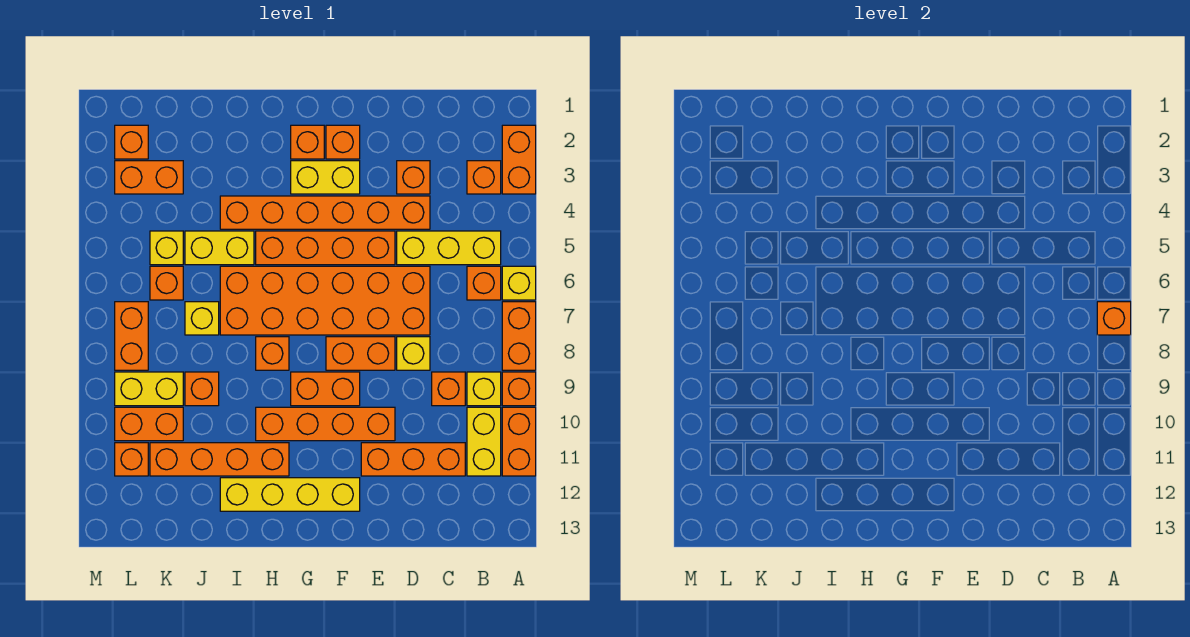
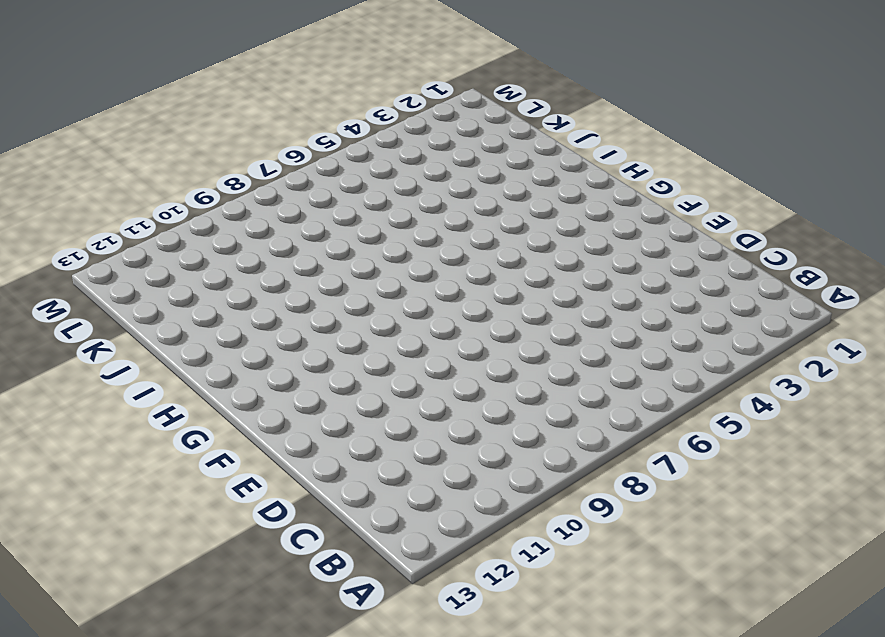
none -> orange brick A2:A3 level 1
none -> yellow brick A6 level 1
none -> orange brick A7:A8 level 1
none -> orange brick A9 level 1

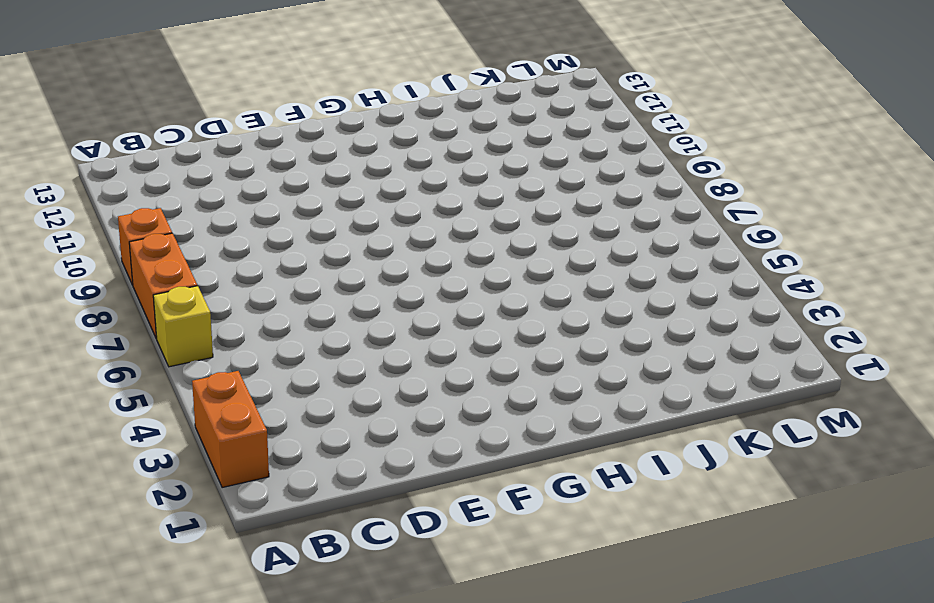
none -> orange brick A10:A11 level 1
none -> orange brick B3 level 1
none -> yellow brick B5:D5 level 1
none -> orange brick B6 level 1

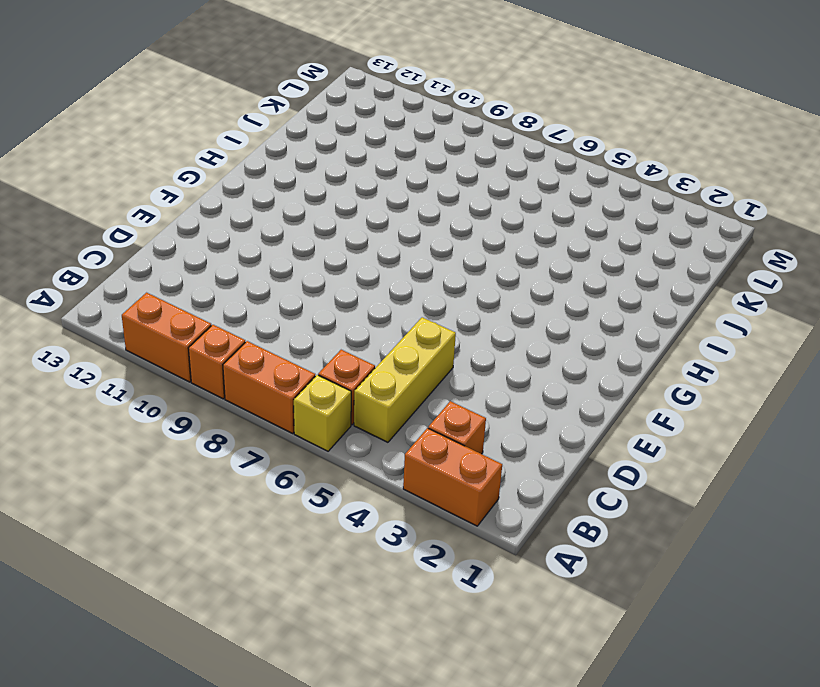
none -> yellow brick B9 level 1
none -> yellow brick B10:B11 level 1
none -> orange brick C9 level 1
none -> orange brick C11:E11 level 1

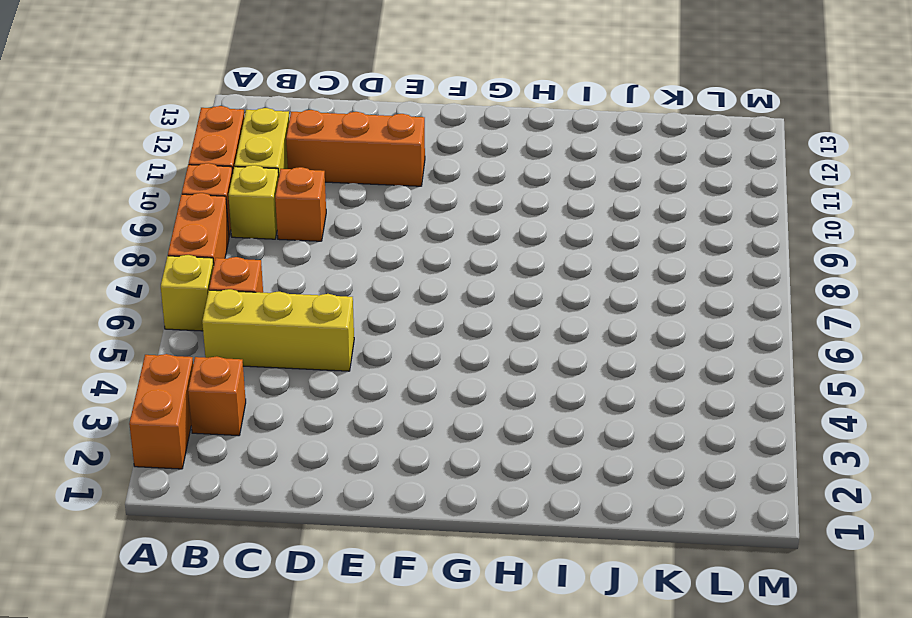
none -> orange brick D3 level 1
none -> orange brick D4:I4 level 1
none -> orange brick D6:I7 level 1
none -> yellow brick D8 level 1

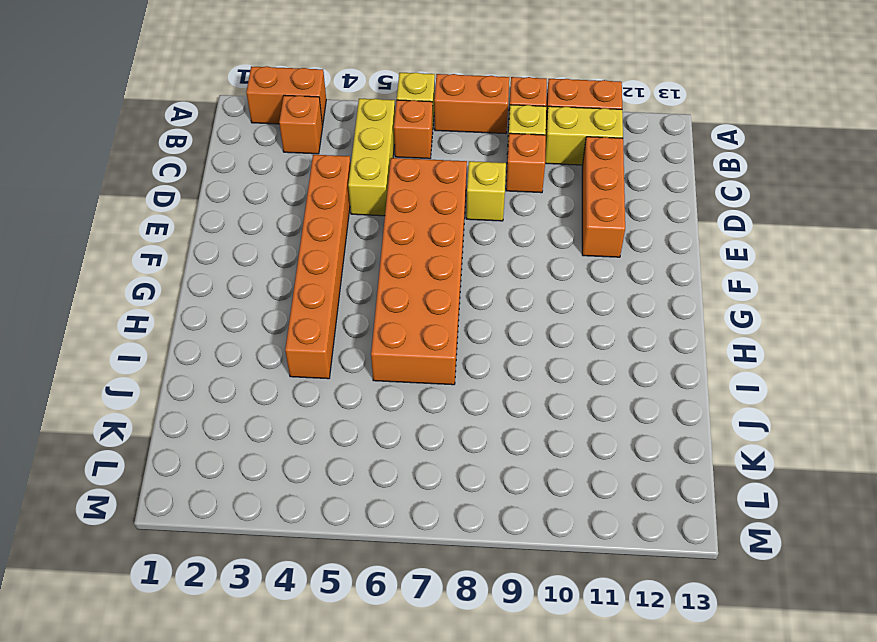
none -> orange brick D3 level 1
none -> orange brick E5:H5 level 1
none -> orange brick E8:F8 level 1
none -> orange brick E10:H10 level 1

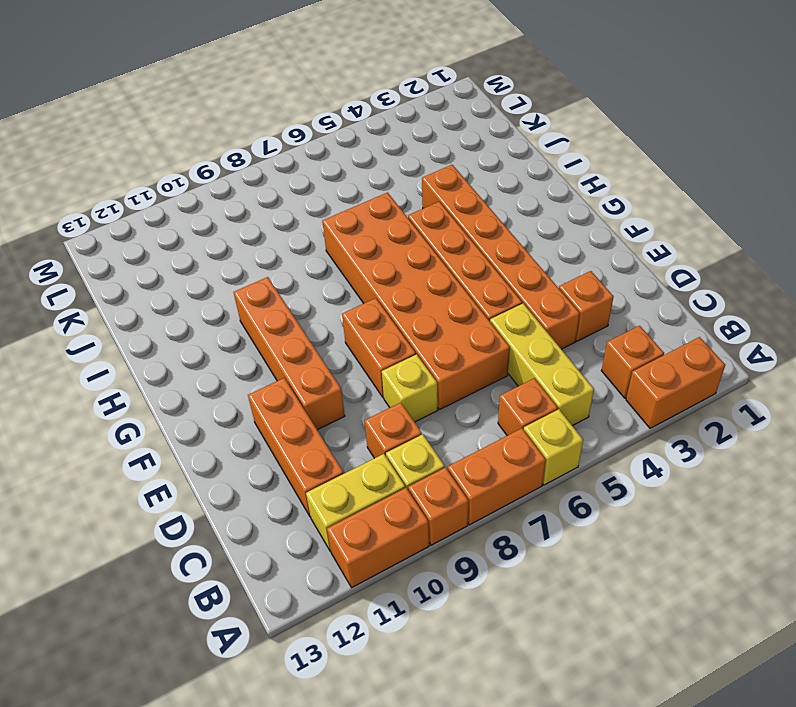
none -> orange brick F2 level 1
none -> yellow brick F3:G3 level 1
none -> orange brick F9:G9 level 1
none -> yellow brick F12:I12 level 1

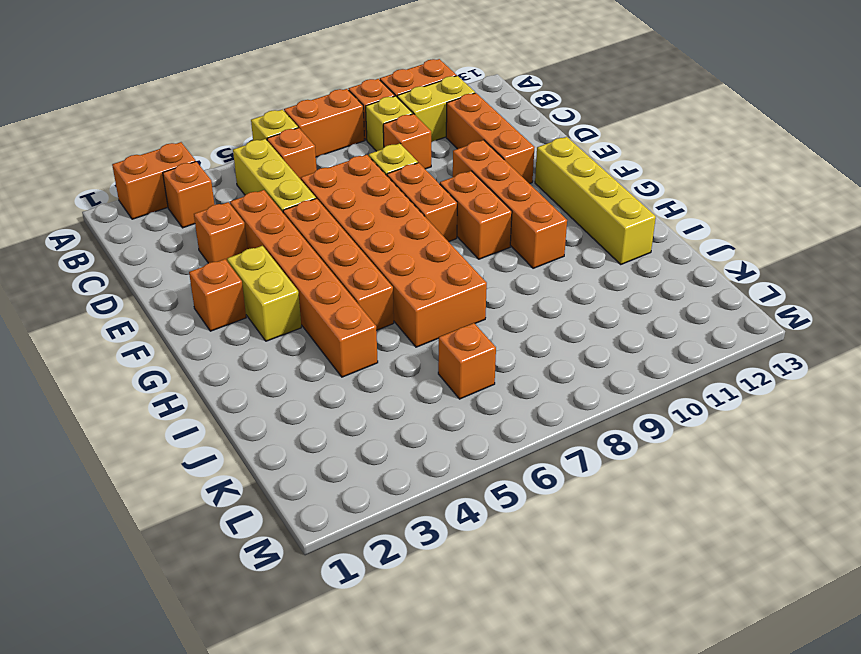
none -> orange brick G2 level 1
none -> orange brick H8 level 1
none -> orange brick H11:K11 level 1
none -> yellow brick I5:J5 level 1

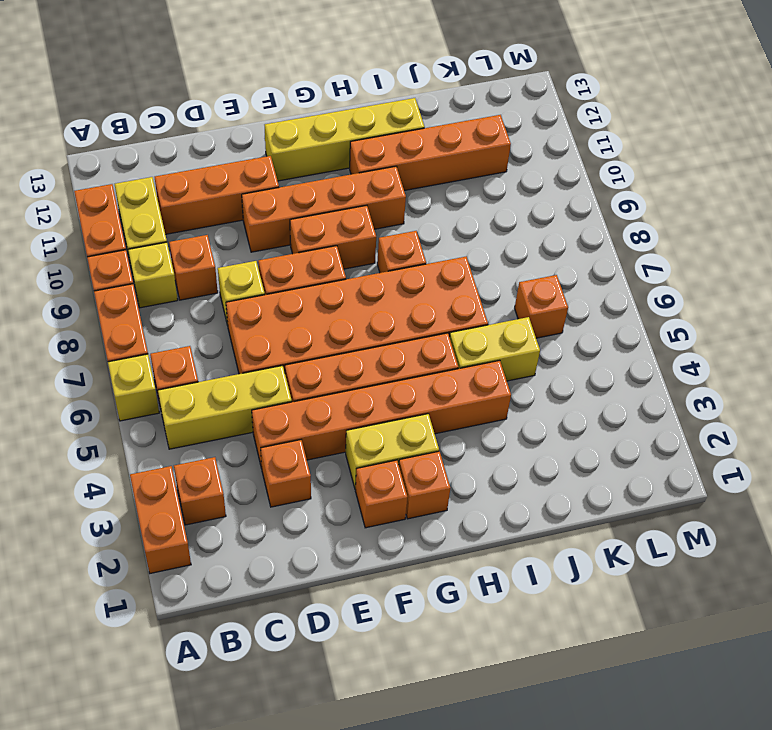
none -> yellow brick J7 level 1
none -> orange brick J9 level 1
none -> orange brick K3:L3 level 1
none -> yellow brick K5 level 1

